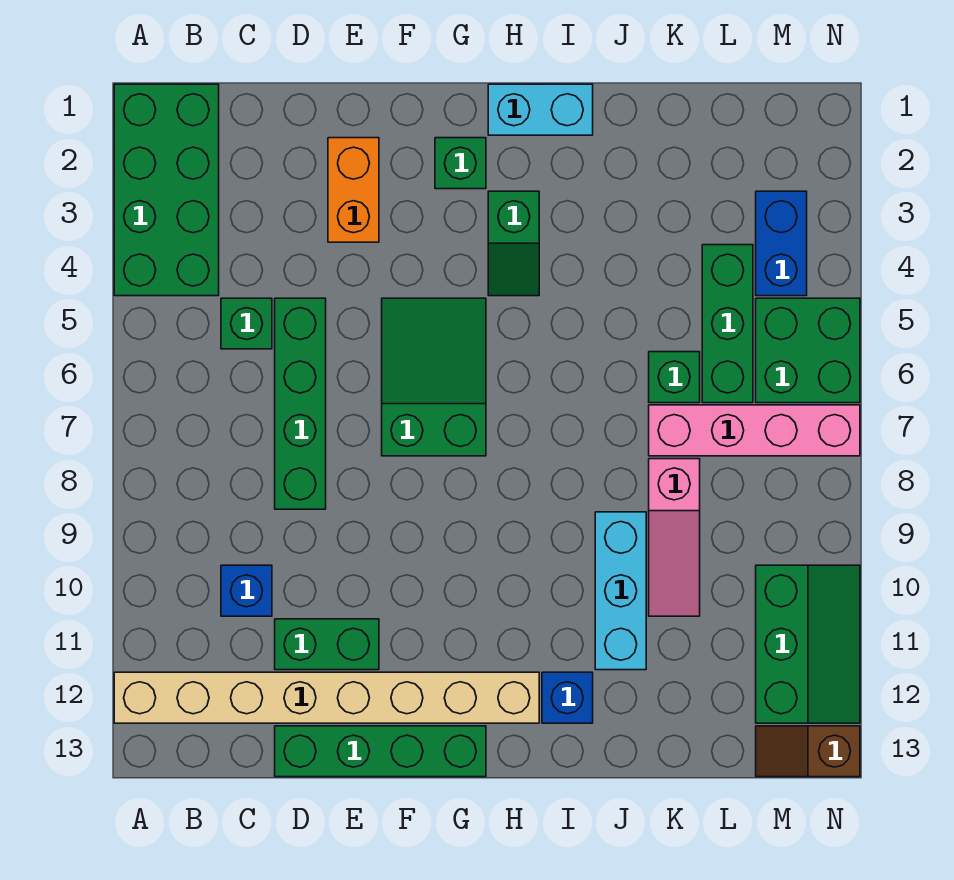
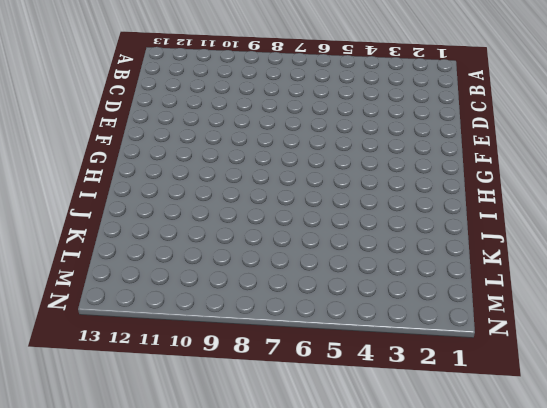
none -> green brick A1:B4 level 1
none -> tan brick A12:H12 level 1
none -> green brick C5 level 1

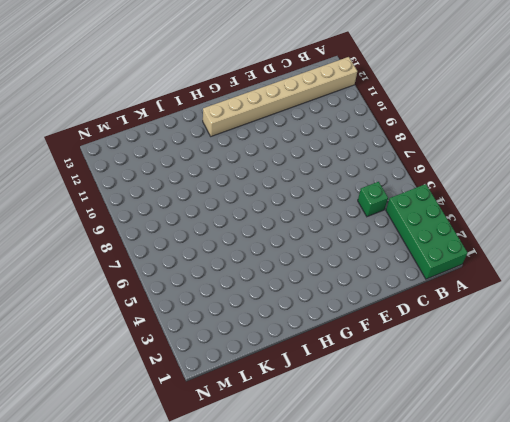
none -> blue brick C10 level 1
none -> green brick D5:D8 level 1
none -> green brick D11:E11 level 1

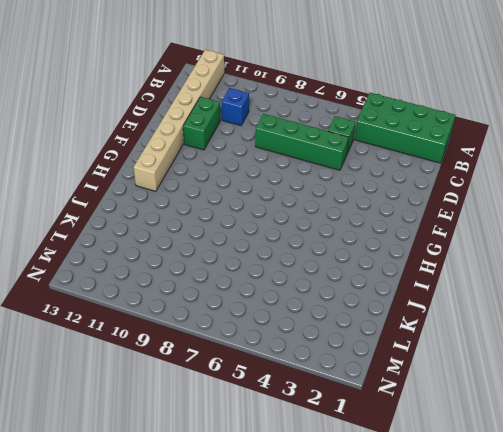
none -> green brick D13:G13 level 1
none -> orange brick E2:E3 level 1
none -> green slope F5:G7 level 1 top 7

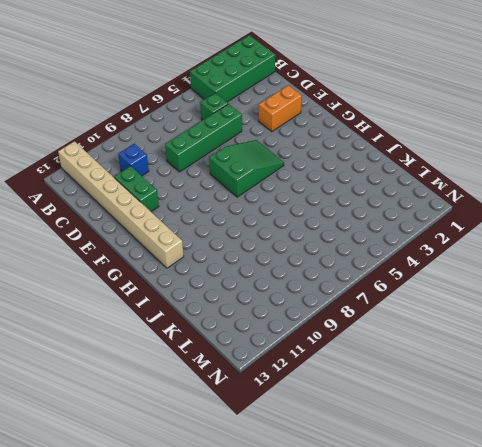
none -> green brick D13:G13 level 1
none -> green brick G2 level 1
none -> cyan brick H1:I1 level 1

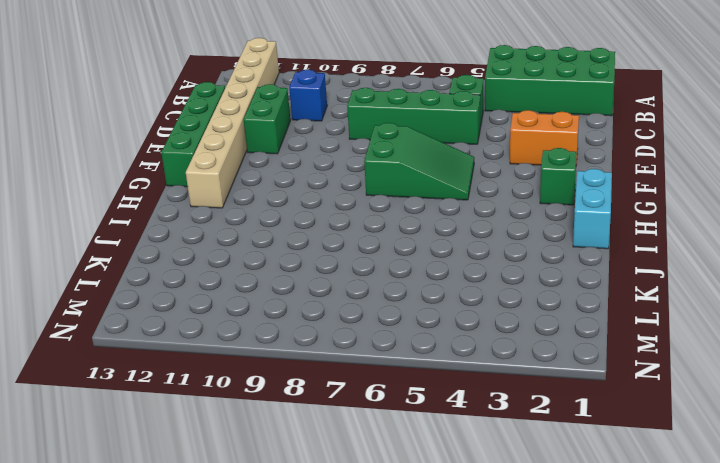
none -> green slope H3:H4 level 1 top 3
none -> blue brick I12 level 1
none -> cyan brick J9:J11 level 1

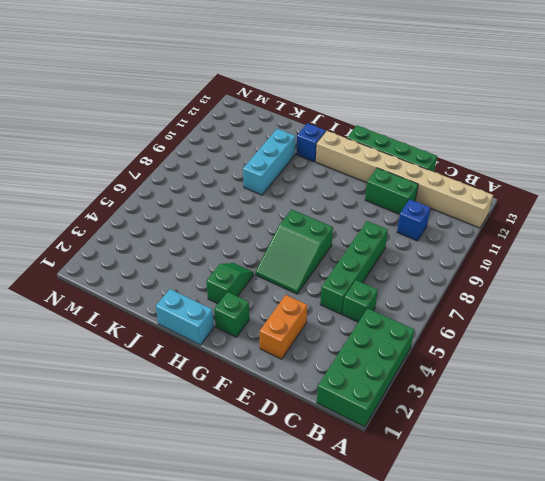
none -> green brick K6 level 1
none -> pink brick K7:N7 level 1
none -> pink slope K8:K10 level 1 top 8

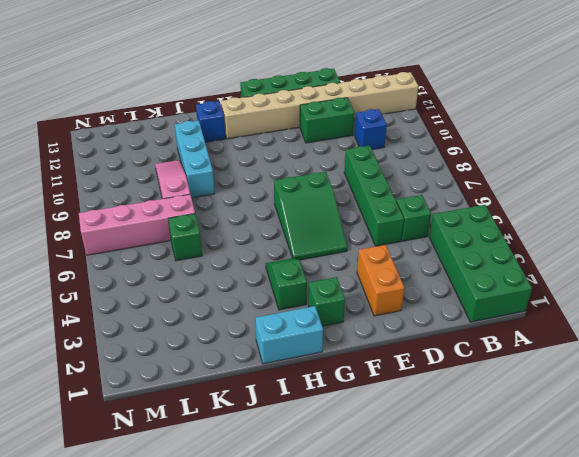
none -> green brick L4:L6 level 1
none -> blue brick M3:M4 level 1
none -> green brick M5:N6 level 1

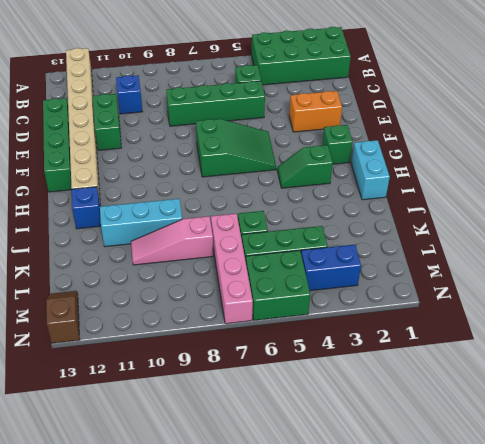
none -> green slope M10:N12 level 1 top M

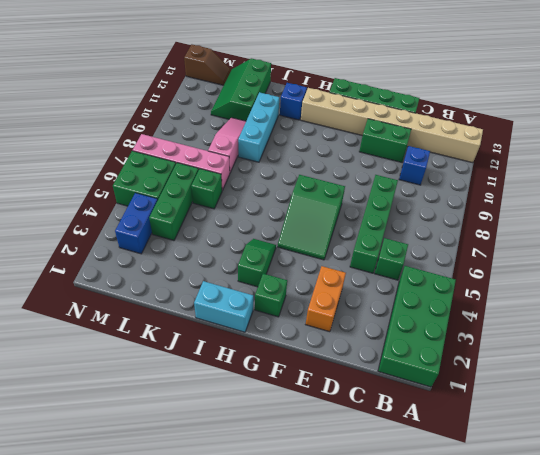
green slope K11:L13 level 1 top K -> green slope M10:N12 level 1 top M

